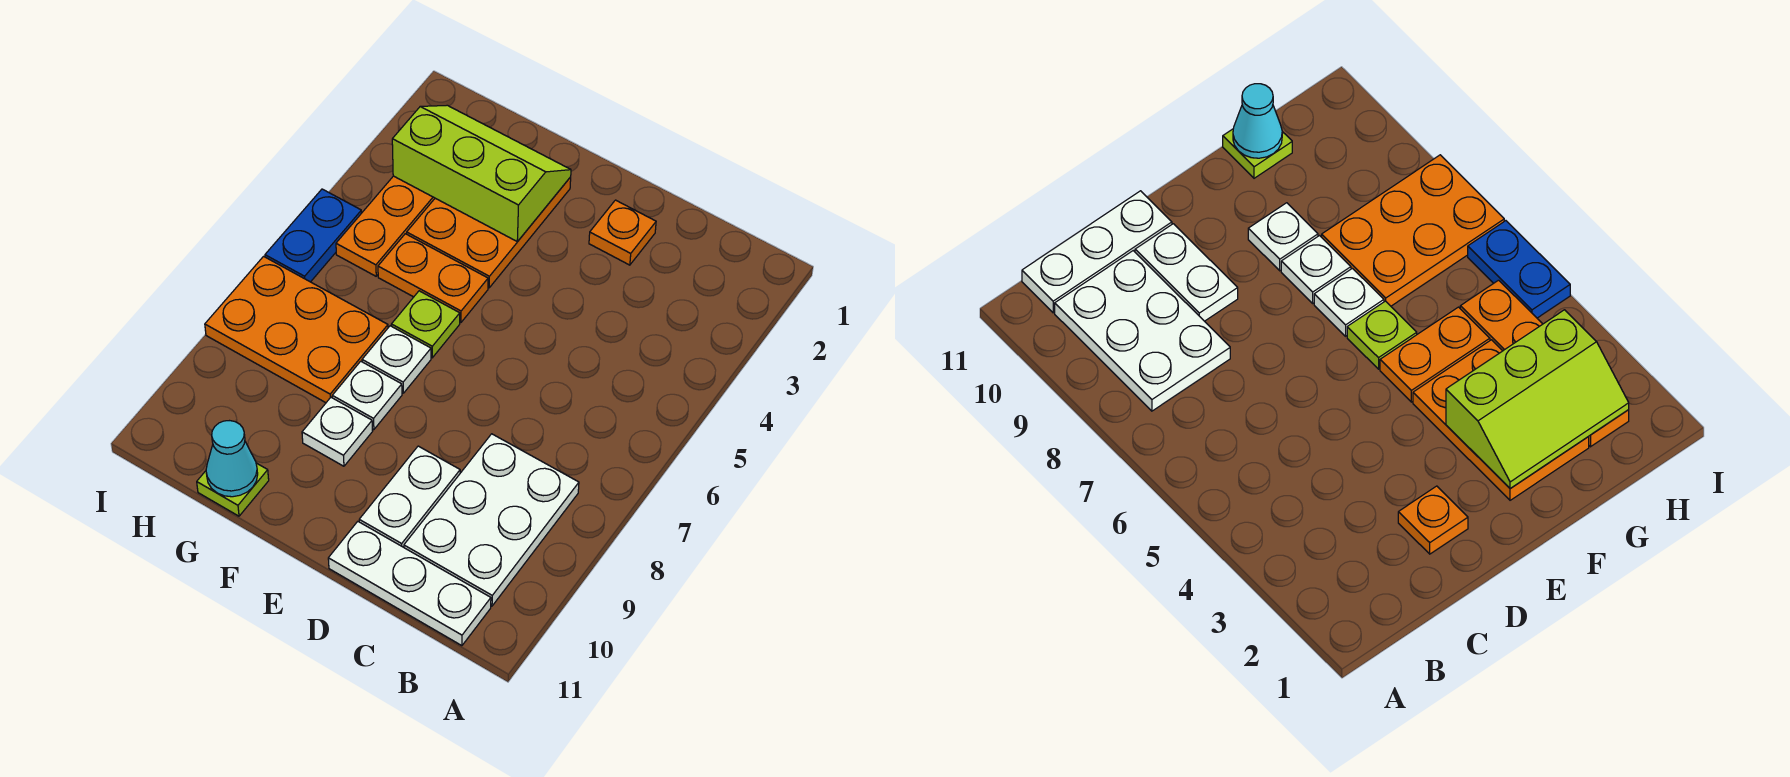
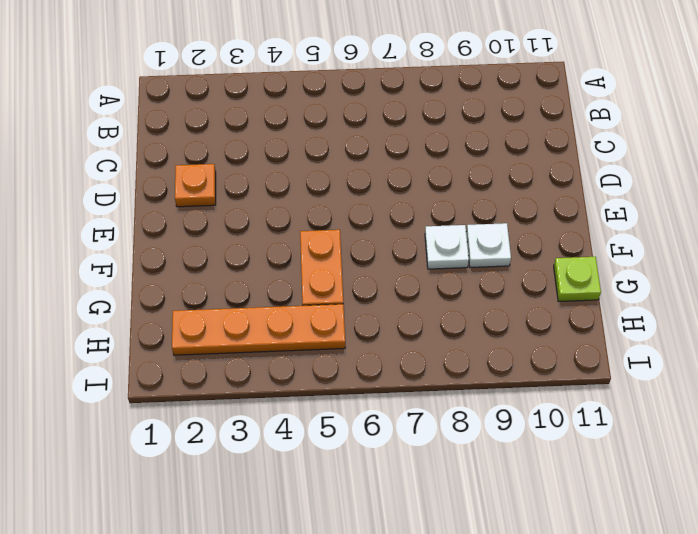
none -> white plate B8:C10 level 1
none -> white plate B11:D11 level 1
none -> white plate D9:D10 level 1

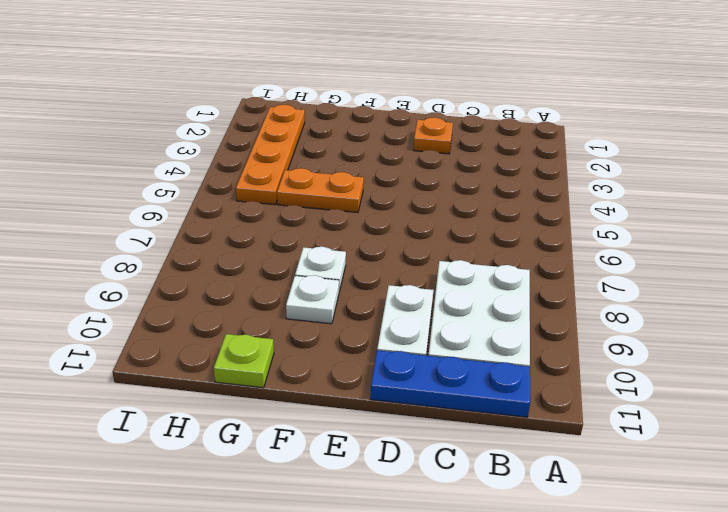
blue plate B11:D11 level 1 -> white plate B11:D11 level 1
none -> orange plate F2:G4 level 1
none -> lime plate F6 level 1
none -> white plate F7 level 1

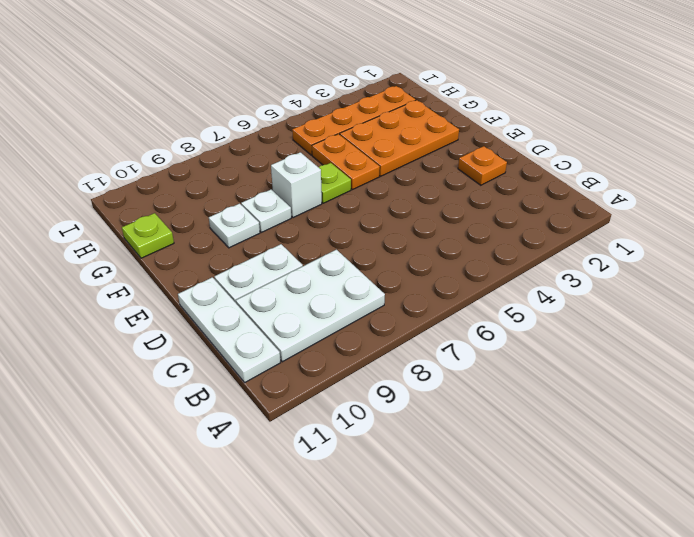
white brick F7 level 1 -> white plate F7 level 1
none -> orange plate G7:I8 level 1
none -> blue plate I5:I6 level 1
none -> lime slope F2:H3 level 2 top 3

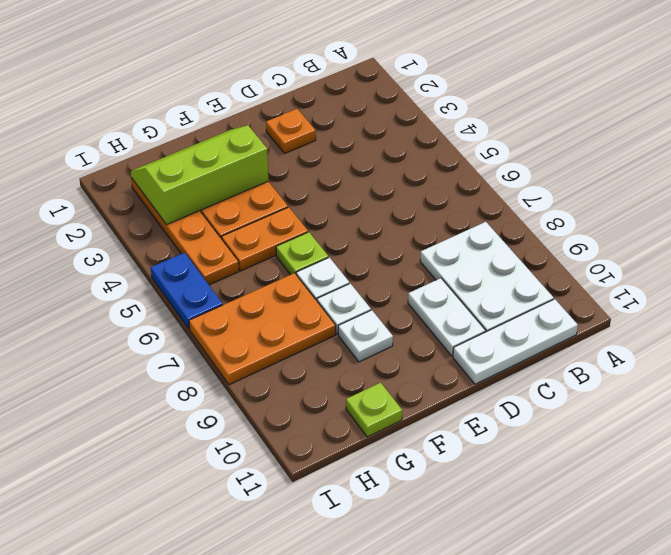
none -> cyan cone G11 level 2

